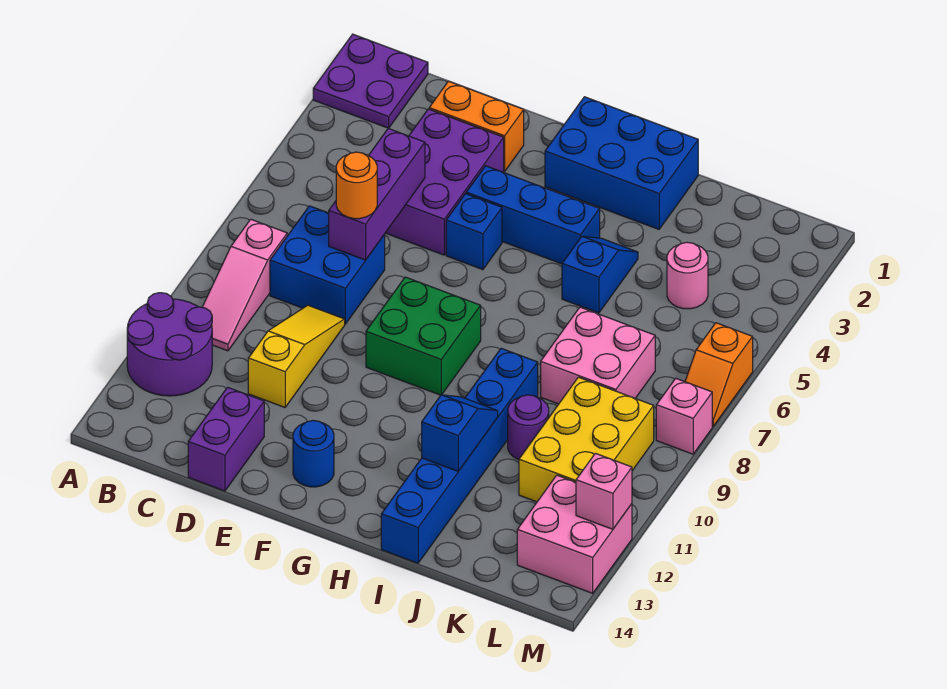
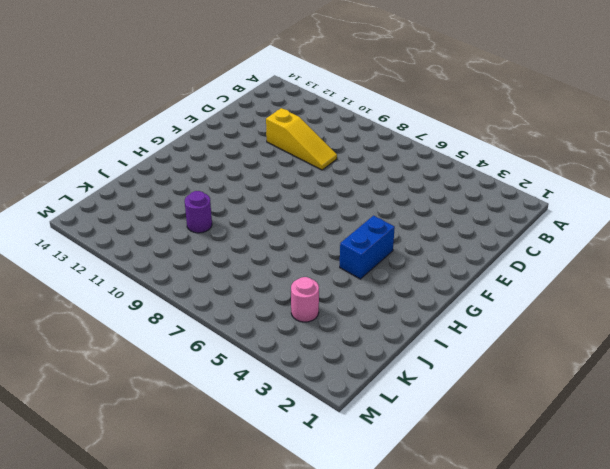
blue brick G4:H4 level 1 -> blue brick F4:H4 level 1
none -> purple plate A1:B2 level 1
none -> purple round brick A11:B12 level 1
none -> pink slope B8:B10 level 1 top 8

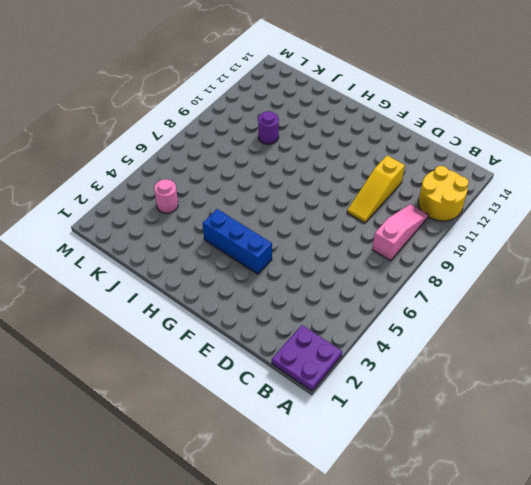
yellow round brick A11:B12 level 1 -> purple round brick A11:B12 level 1
none -> blue brick C7:D8 level 1
none -> orange brick D2:E2 level 1
none -> purple brick D3:E5 level 1

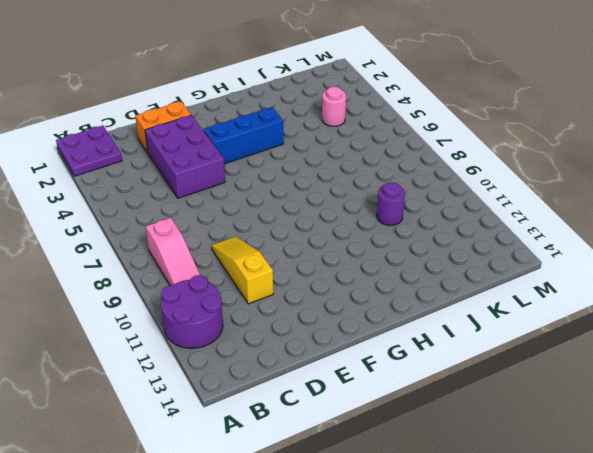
none -> blue brick C7:D8 level 1
none -> purple brick D13:D14 level 1
none -> blue brick F5 level 1

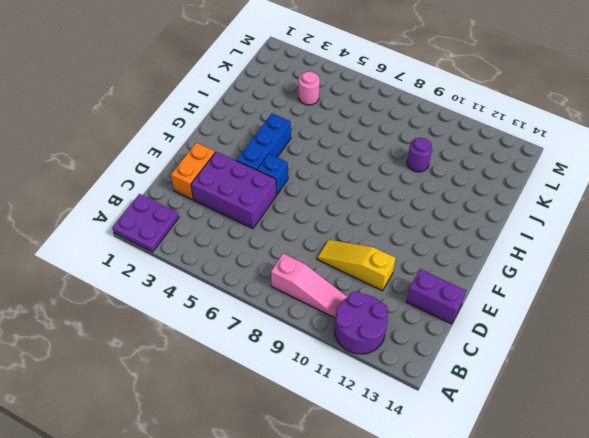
none -> blue brick C7:D8 level 1
none -> green brick F8:G9 level 1
none -> blue round brick F13 level 1

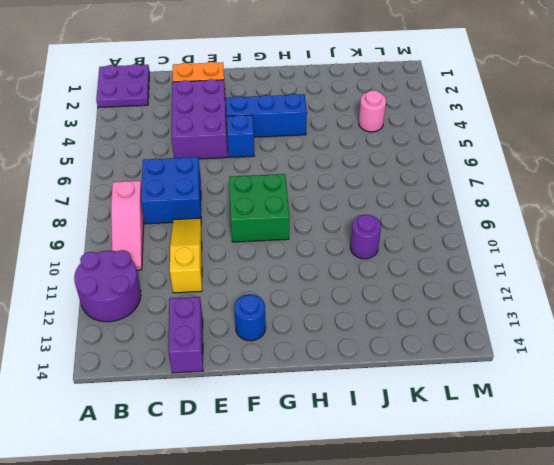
none -> blue brick G1:I2 level 1
none -> blue slope I4:I5 level 1 top 5
none -> blue brick I9:I14 level 1

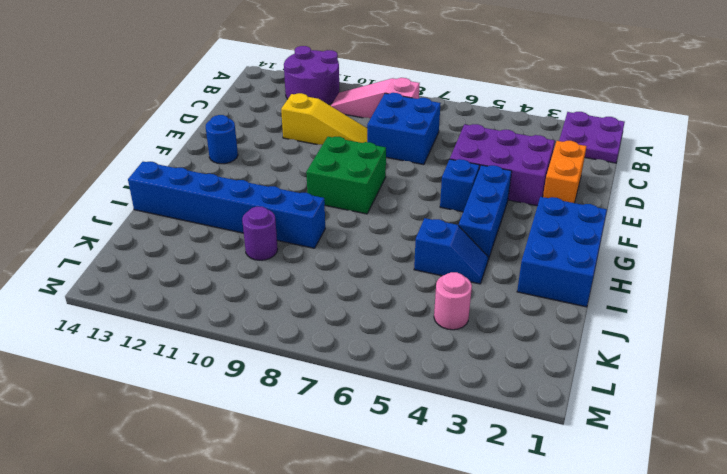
none -> purple brick D13:D14 level 1
none -> pink brick J7:K8 level 1
none -> yellow brick K9:L11 level 1

